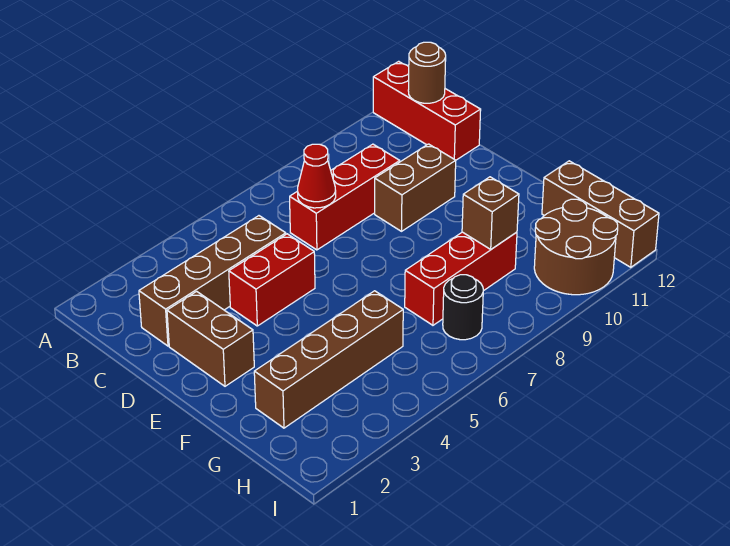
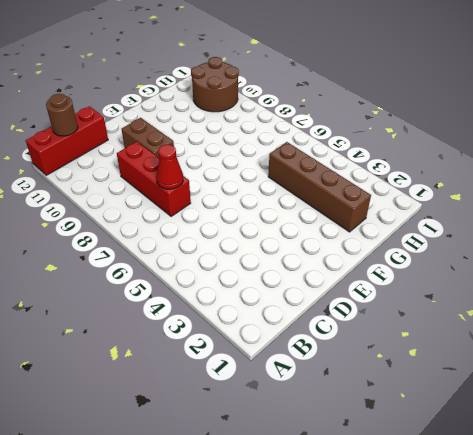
none -> brown brick C2:C5 level 1
none -> brown brick D2:E2 level 1
none -> red brick D4:D5 level 1

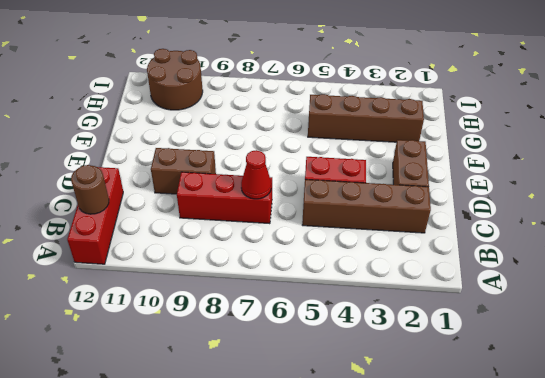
none -> red brick G7:G9 level 1
none -> brown brick G12:I12 level 1
none -> black round brick H7 level 1

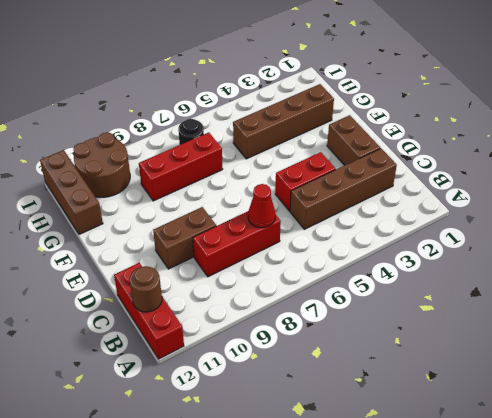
none -> brown brick G9 level 2

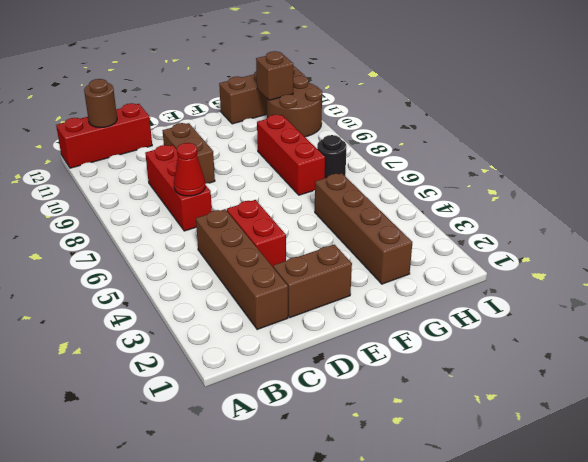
brown brick H11 level 2 -> brown brick G9 level 2

